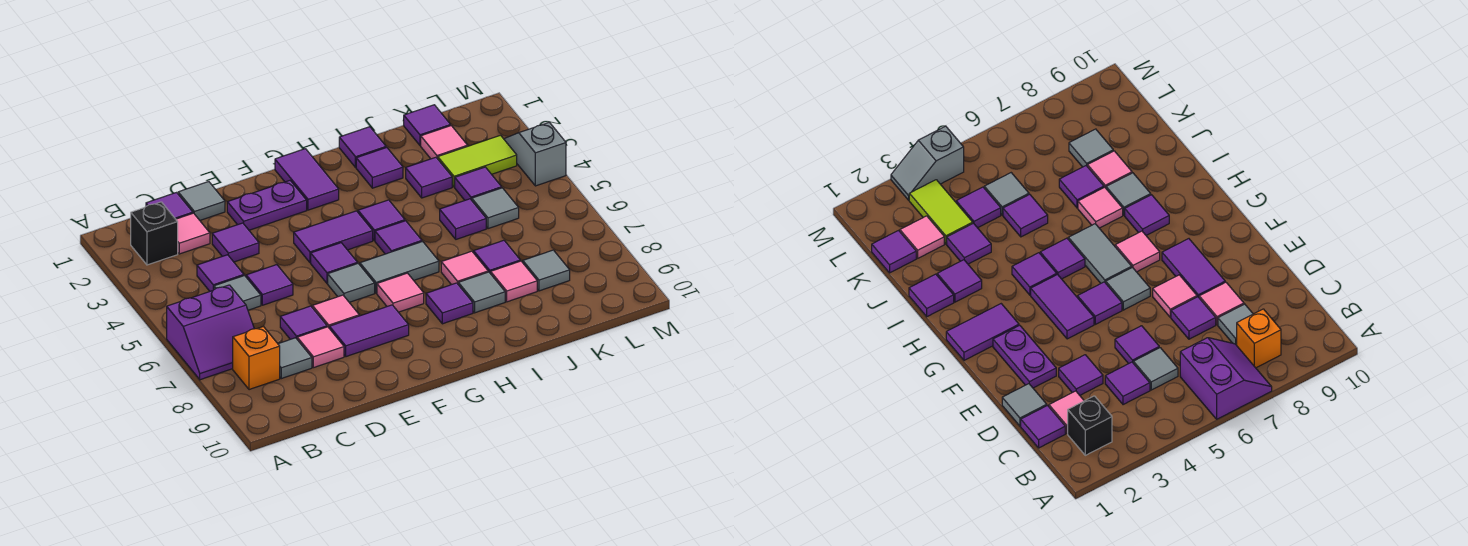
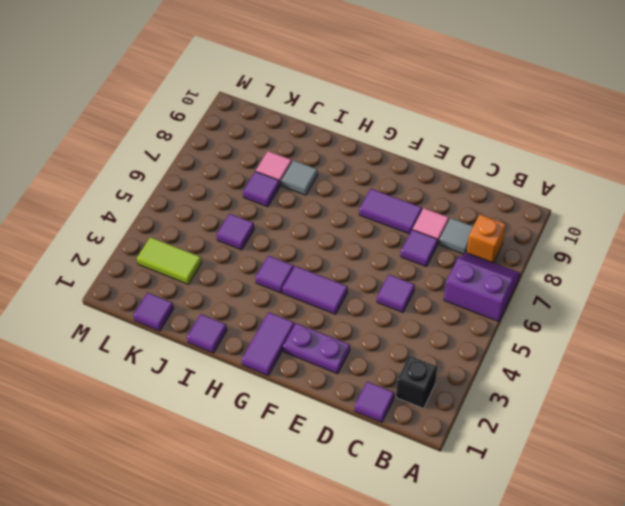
none -> pink tile C2 level 1
none -> purple tile C4 level 1
none -> grey tile C5 level 1
none -> grey tile D1 level 1

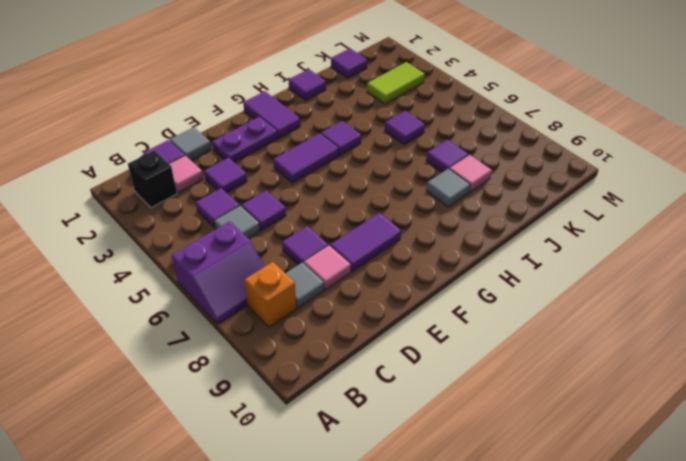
none -> pink tile E7 level 1
none -> purple tile F5 level 1
none -> grey tile F6 level 1
none -> grey tile G6:H6 level 1

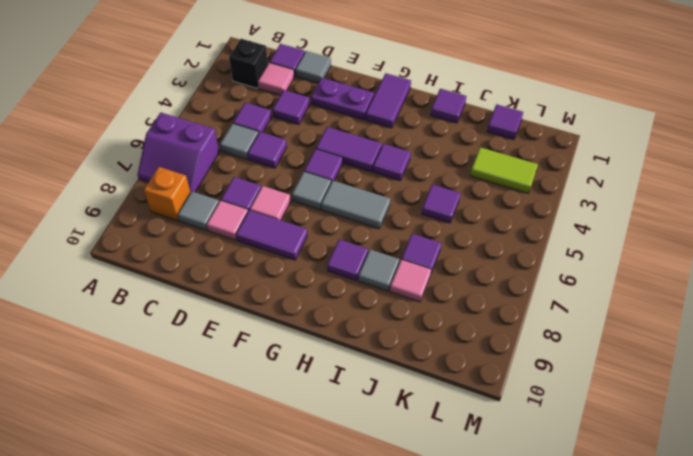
none -> pink tile G7 level 1
none -> purple tile H5 level 1
none -> purple tile I2 level 1
none -> pink tile I7 level 1

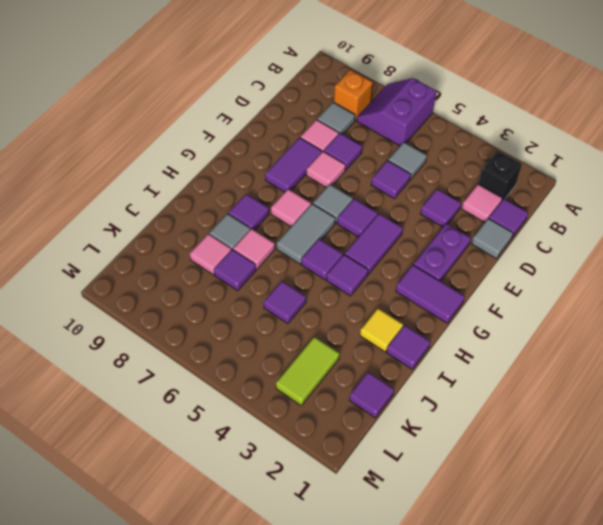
yellow tile I2 level 1 -> purple tile I2 level 1
none -> purple tile C4 level 1
none -> purple tile J3 level 1
none -> pink tile K2 level 1
none -> purple tile K4 level 1

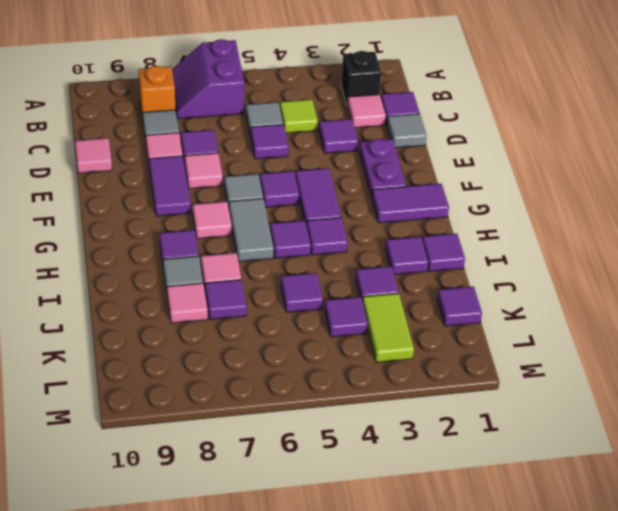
lime tile C4 level 1 -> purple tile C4 level 1
pink tile D10 level 1 -> pink tile K2 level 1
none -> grey tile K5 level 1
none -> grey tile K8 level 1
none -> grey slope M3:M4 level 1 top 4

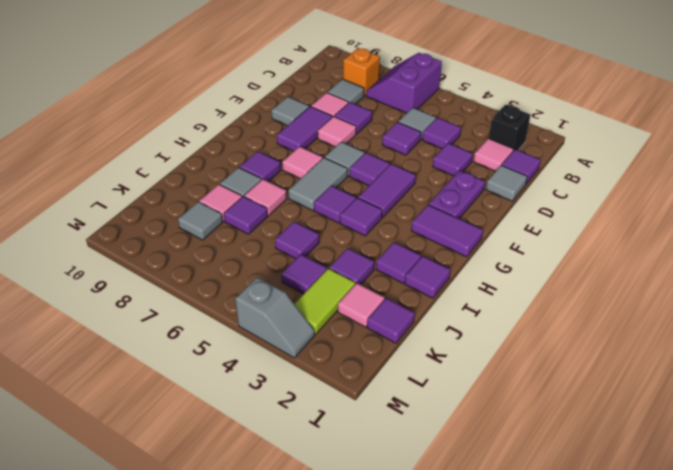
grey tile E9 level 1 -> grey tile K5 level 1

